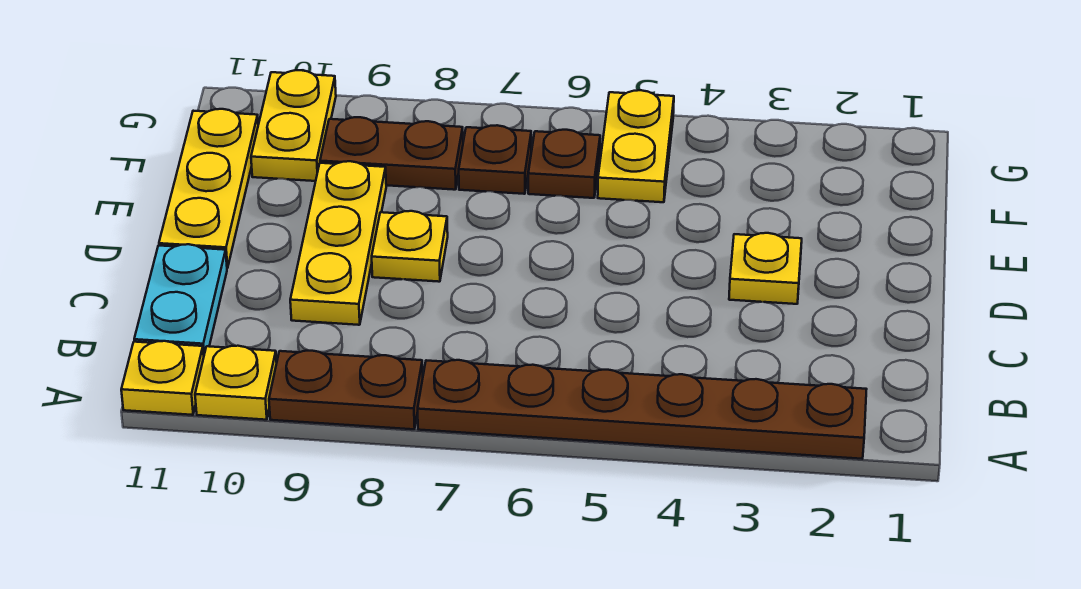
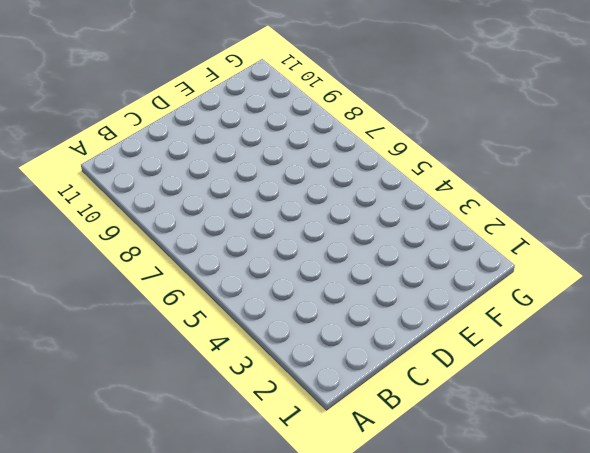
none -> brown plate A2:A7 level 1
none -> brown plate A8:A9 level 1
none -> yellow plate A10 level 1

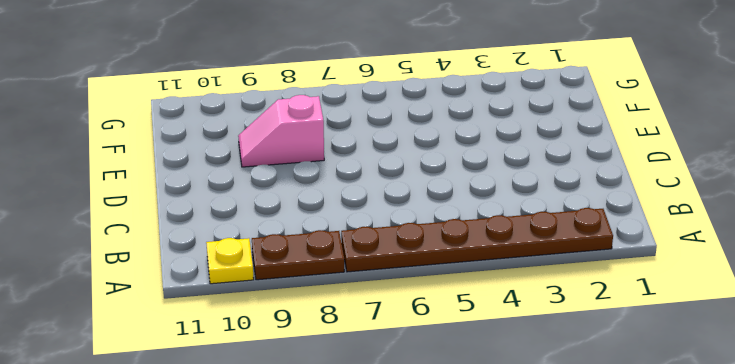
pink slope E8:E9 level 1 top 8 -> yellow plate C9:E9 level 1
none -> yellow plate A11 level 1
none -> cyan plate B11:C11 level 1
none -> yellow plate D3 level 1

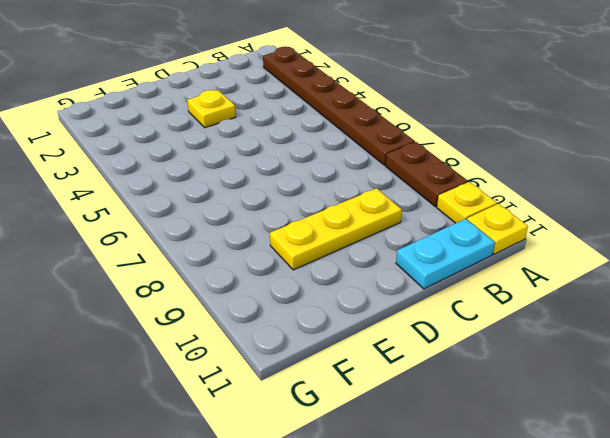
none -> yellow plate D8 level 1
none -> yellow plate D11:F11 level 1
none -> yellow plate F5:G5 level 1

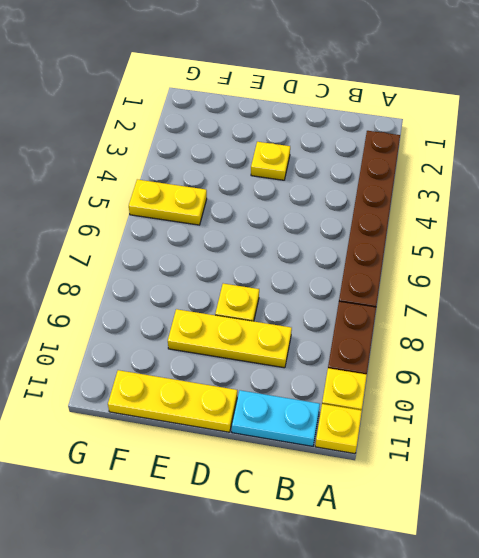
none -> brown plate F6 level 1
none -> brown plate F7 level 1
none -> brown plate F8:F9 level 1

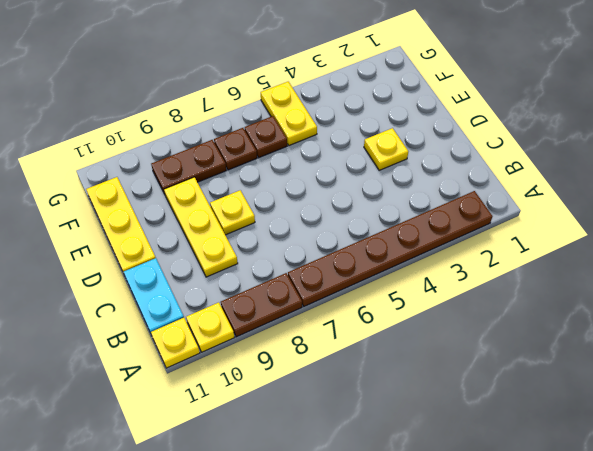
none -> yellow plate F10:G10 level 1

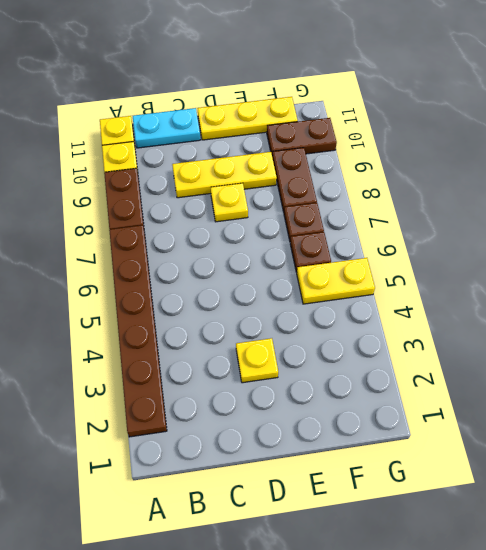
brown plate F10:G10 level 1 -> yellow plate F10:G10 level 1

